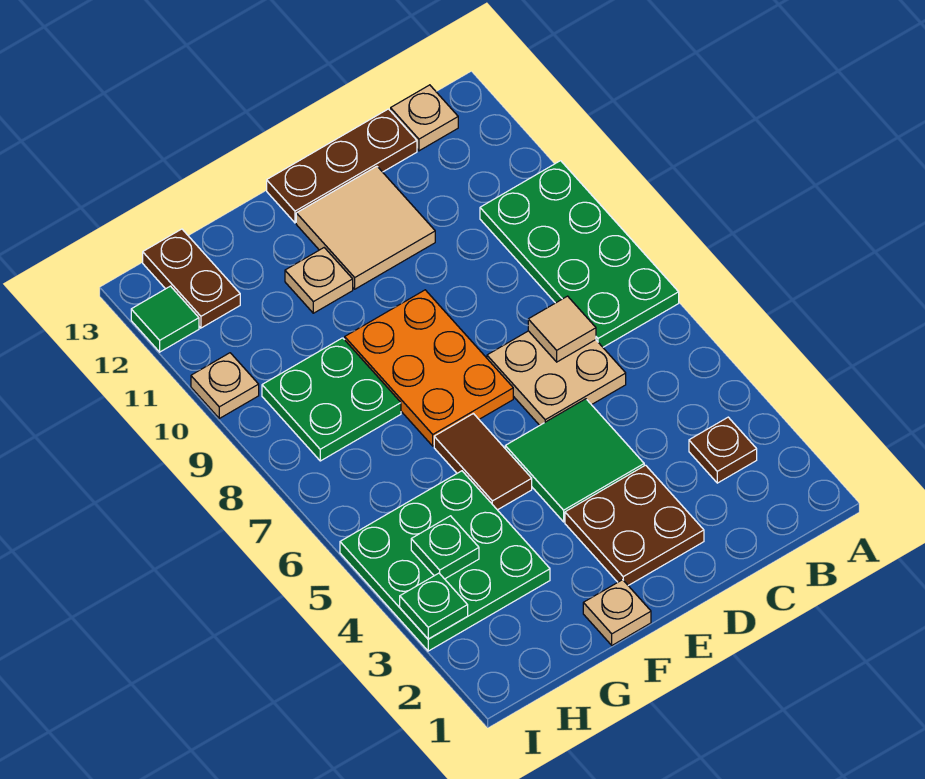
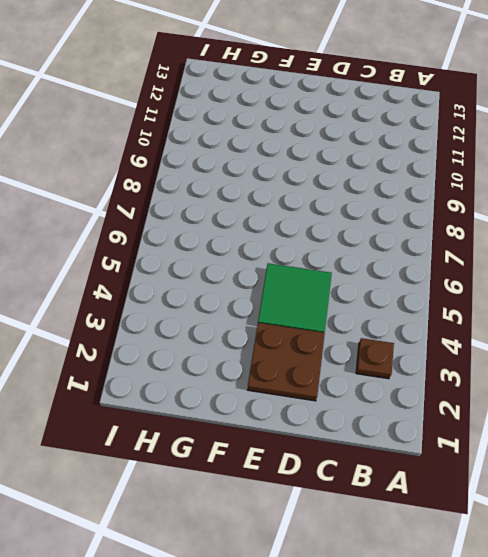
none -> green plate A7:B10 level 1
none -> tan plate B13 level 1
none -> tan plate C6:D7 level 1

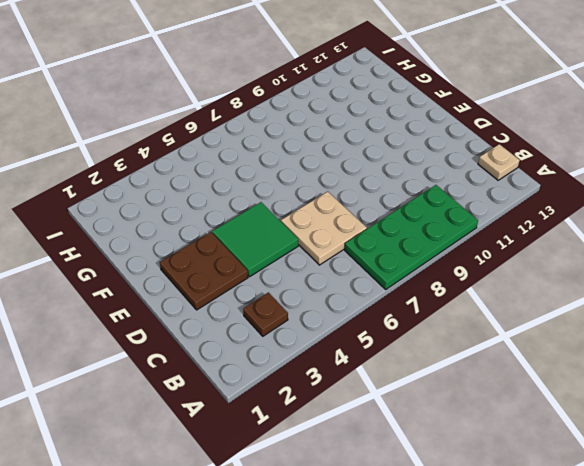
none -> brown plate C13:E13 level 1
none -> tan tile D11:E12 level 1
none -> orange plate E7:F9 level 1

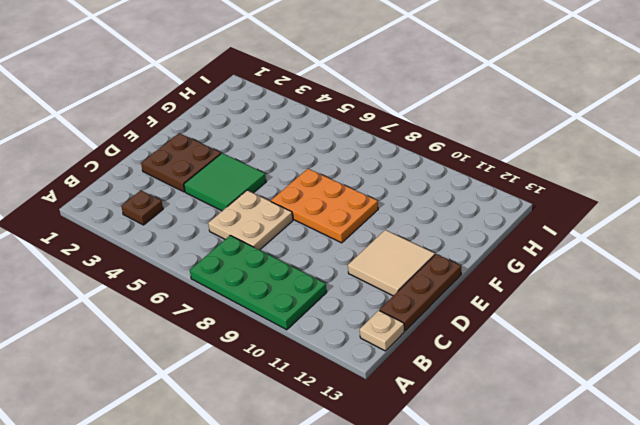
none -> tan plate F1 level 1
none -> brown tile F5:F6 level 1
none -> tan plate F11 level 1

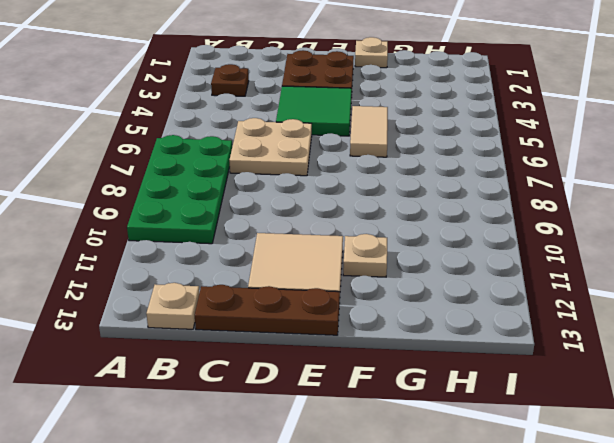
tan tile F5:F6 level 1 -> brown tile F5:F6 level 1
none -> orange plate E7:F9 level 1
none -> green plate G3:I5 level 1
none -> green plate G8:H9 level 1

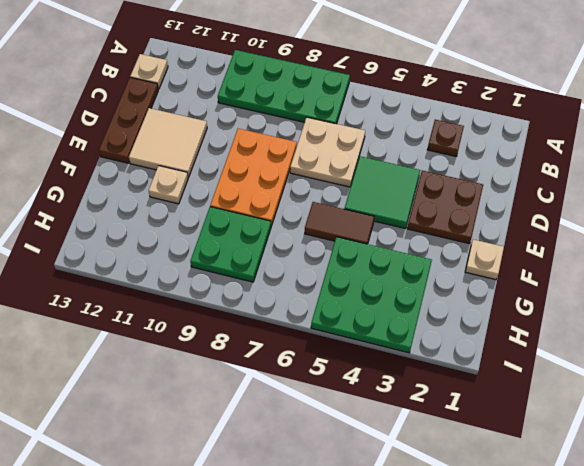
orange plate D8:F9 level 1 -> orange plate E7:F9 level 1
none -> brown plate H12:H13 level 1
none -> tan plate I10 level 1
none -> green tile I12 level 1

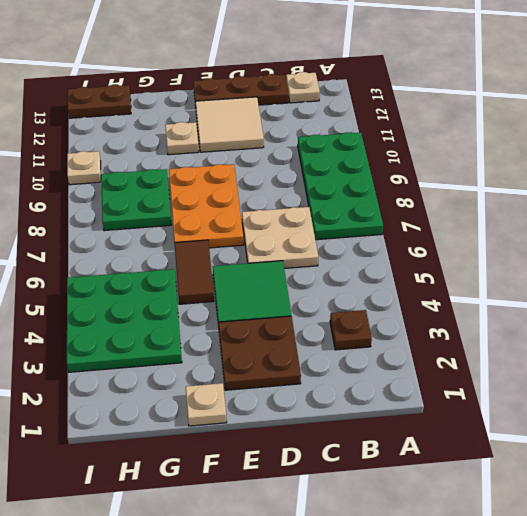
brown plate H13:I13 level 1 -> brown plate H12:H13 level 1
none -> green tile I12 level 1
none -> tan tile C7 level 2
none -> green plate H4 level 2

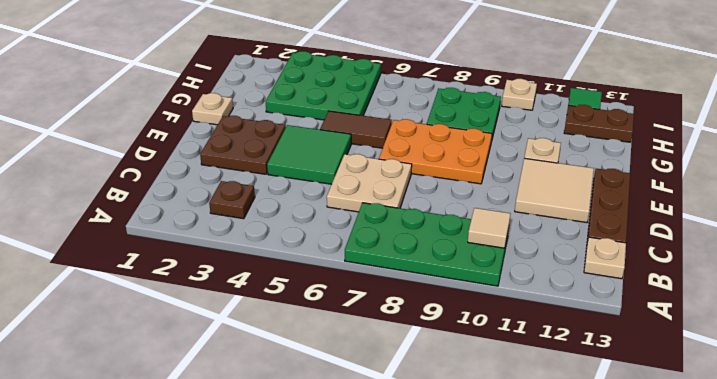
tan tile B10 level 2 -> tan tile C7 level 2
none -> green plate H4 level 2
none -> green plate I3 level 2

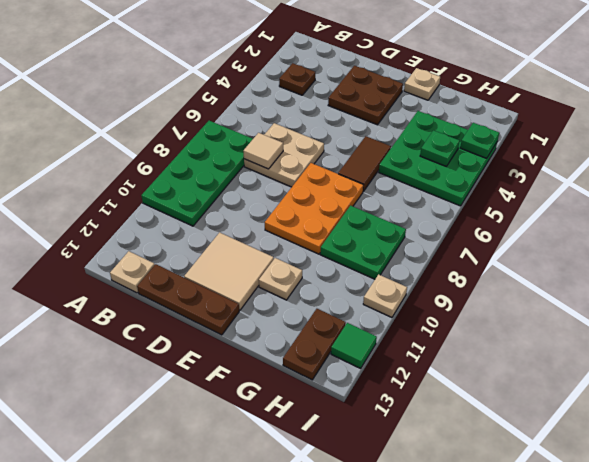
none -> green tile D4:E5 level 1

